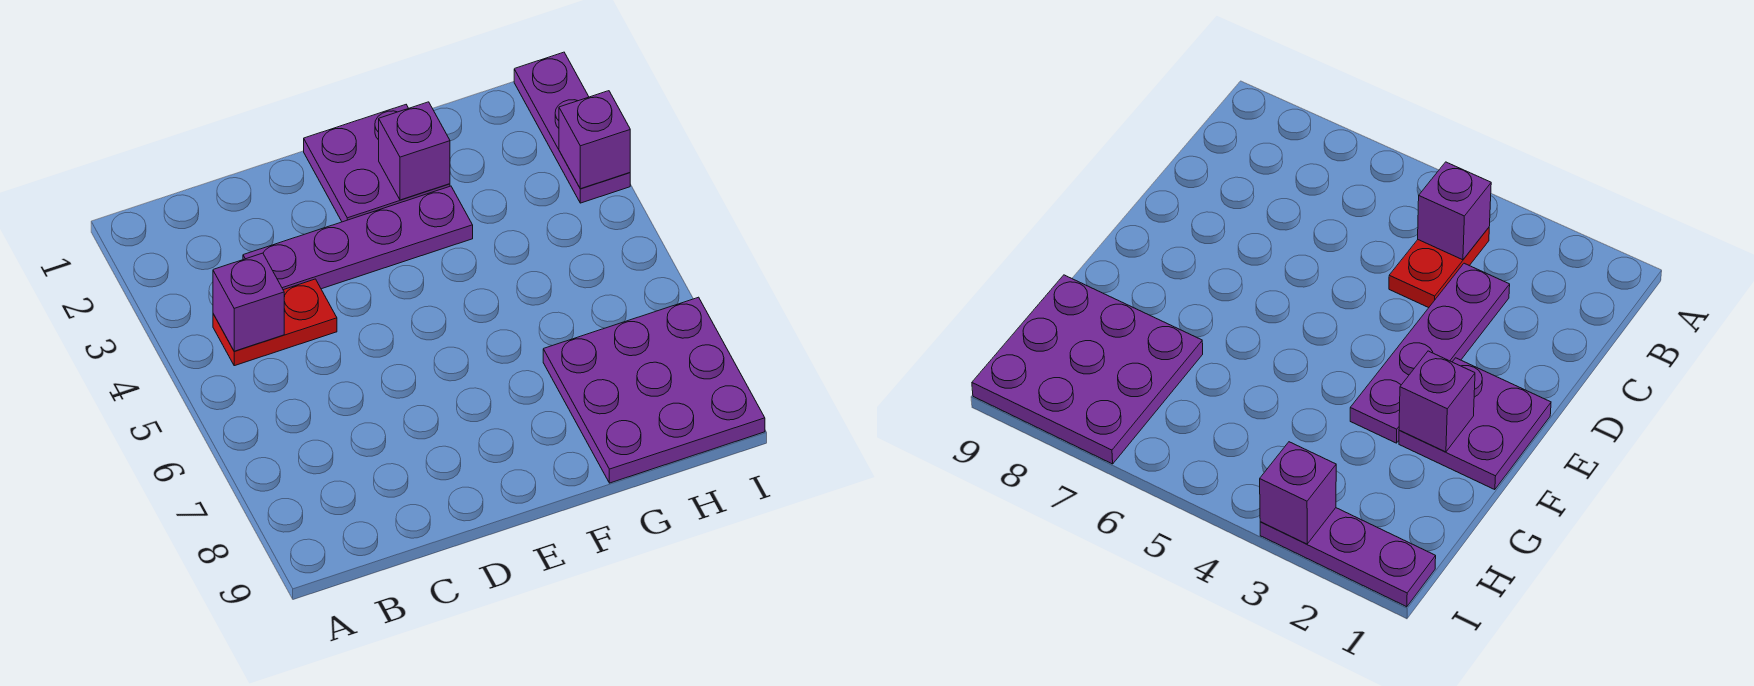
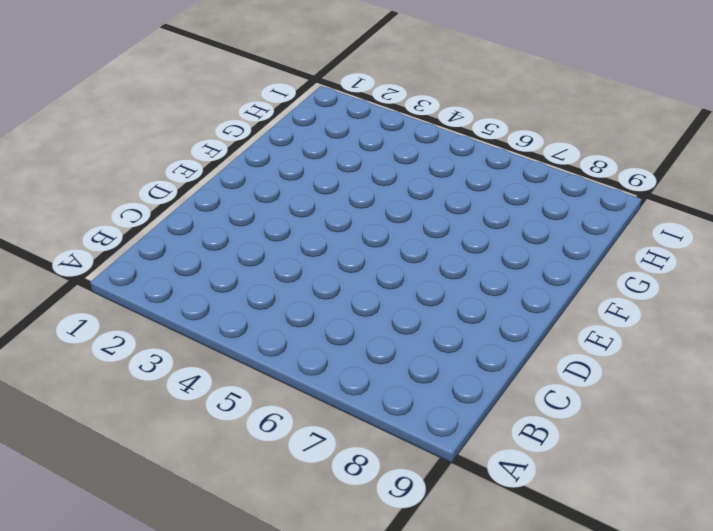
none -> red plate B4:C4 level 1
none -> purple plate C3:F3 level 1

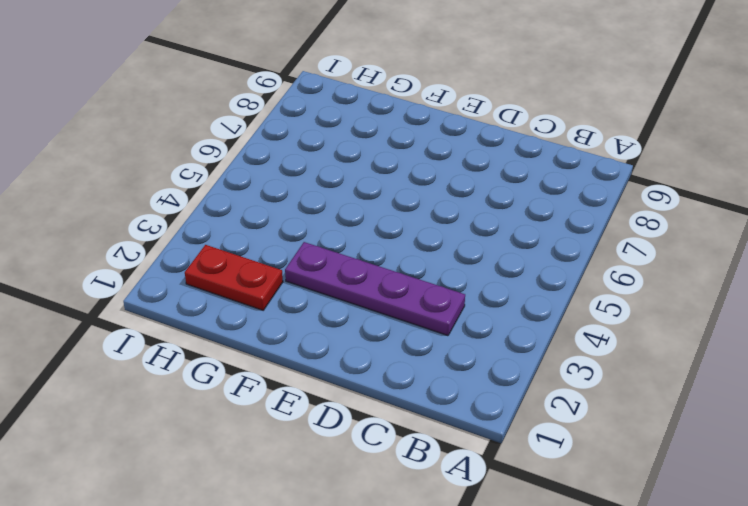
red plate G2:H2 level 1 -> red plate B4:C4 level 1
none -> purple plate E1:F2 level 1
none -> purple plate G7:I9 level 1

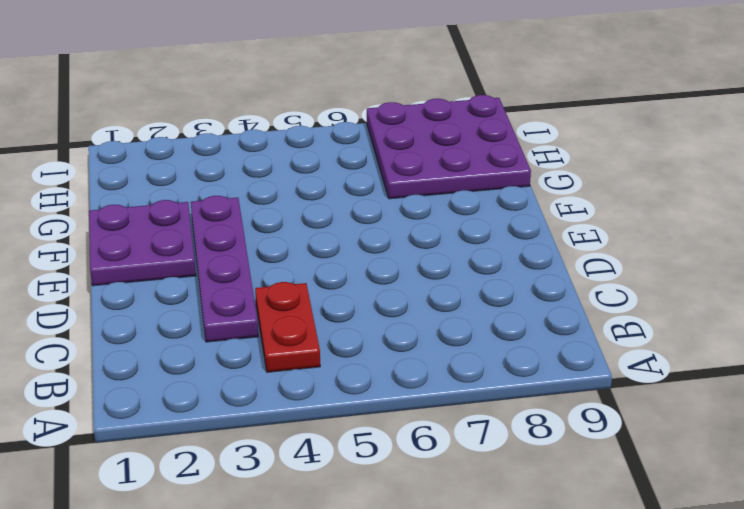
none -> purple plate I1:I3 level 1
none -> purple brick B4 level 2

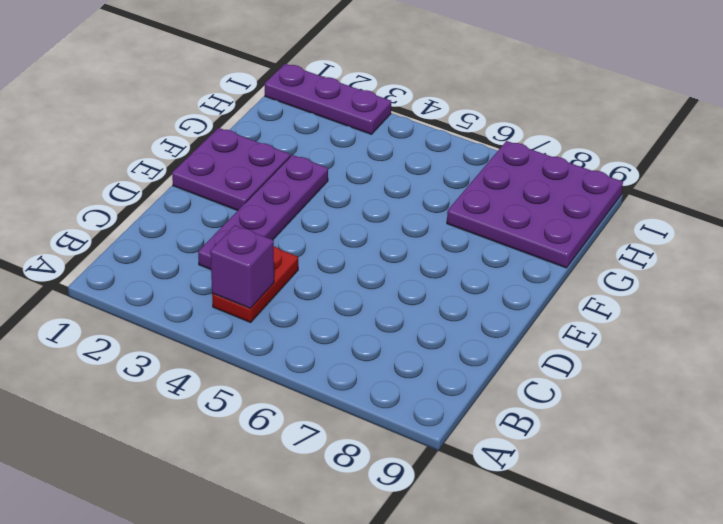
none -> purple brick F2 level 2
none -> purple brick I3 level 2

